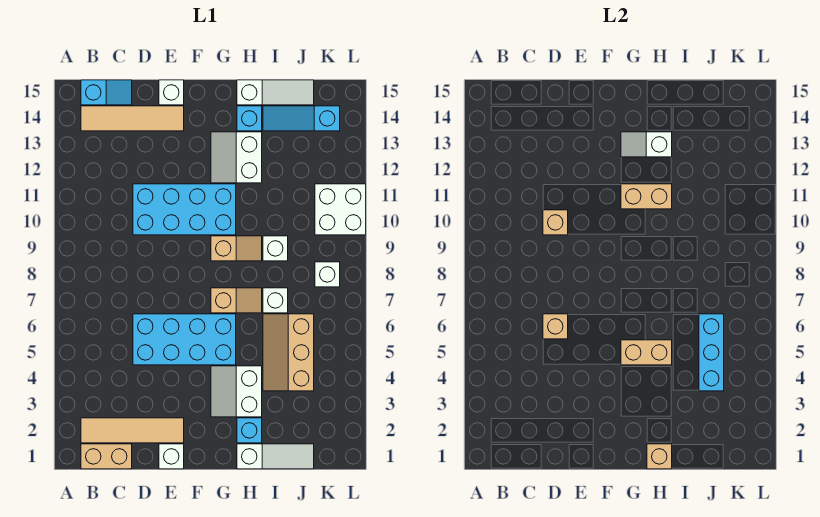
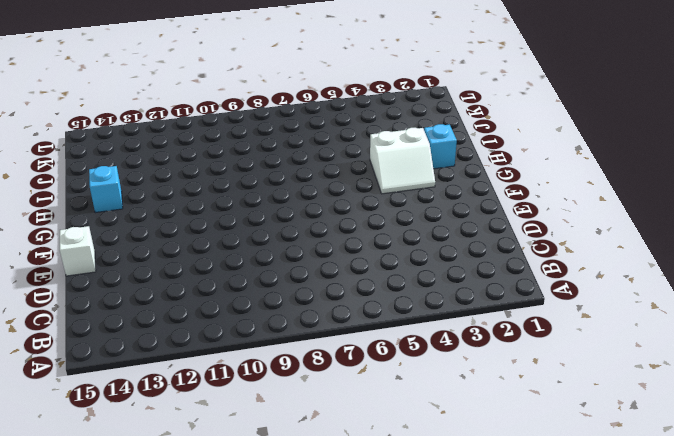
none -> tan brick B1:C1 level 1
none -> tan tile B2:E2 level 1
none -> tan tile B14:E14 level 1

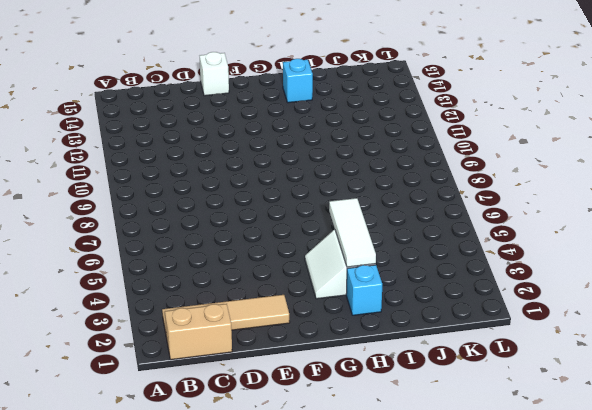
white tile H3:H5 level 2 -> tan brick G5:H5 level 2
none -> tan tile B14:E14 level 1
none -> cyan slope B15:C15 level 1 top B
none -> cyan brick D5:G6 level 1

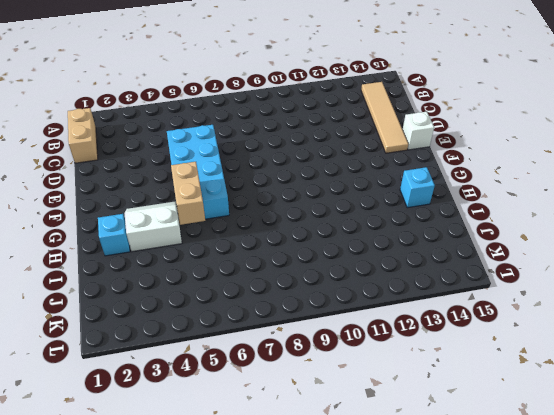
none -> tan tile B2:E2 level 1
none -> cyan slope B15:C15 level 1 top B
none -> cyan brick D10:G11 level 1

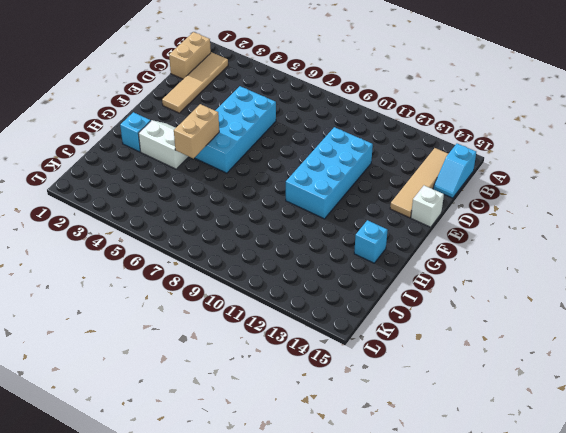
none -> white brick E1 level 1
none -> tan slope G7:H7 level 1 top G
none -> tan slope G9:H9 level 1 top G

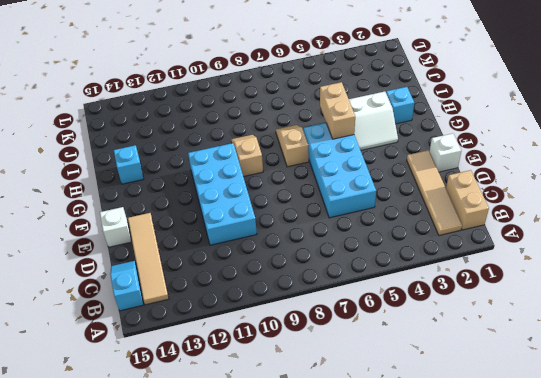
none -> white slope G12:H13 level 1 top H
none -> white slope H1:J1 level 1 top H
none -> white slope H15:J15 level 1 top H

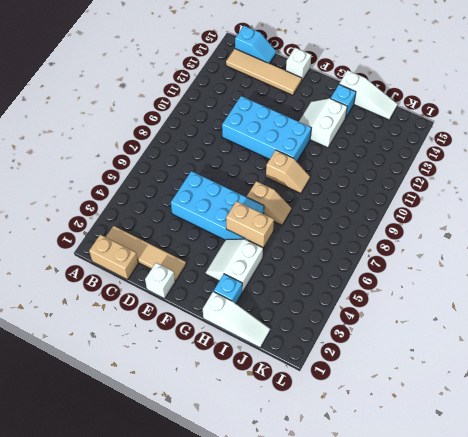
none -> tan slope I4:J6 level 1 top J
none -> white brick I7 level 1
none -> white brick I9 level 1

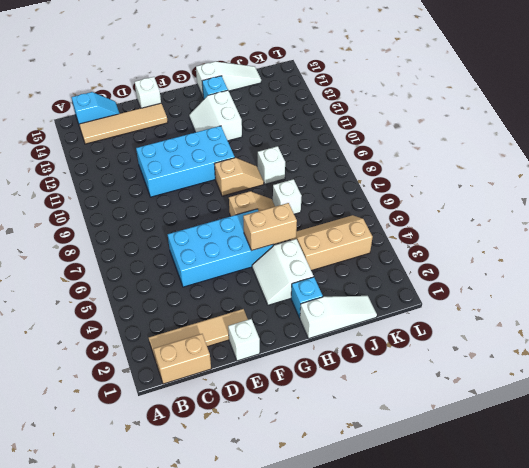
tan slope I4:K5 level 1 top 4 -> tan slope I4:J6 level 1 top J
none -> cyan slope I14:K14 level 1 top K
none -> white brick K8 level 1
none -> white brick K10:L11 level 1

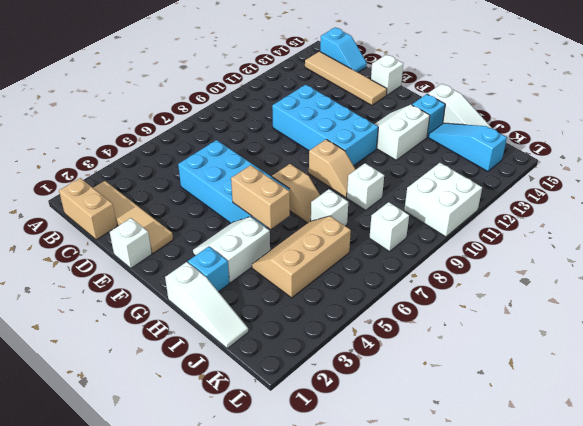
none -> tan brick D6 level 2
none -> tan brick D10 level 2
none -> tan brick G11:H11 level 2

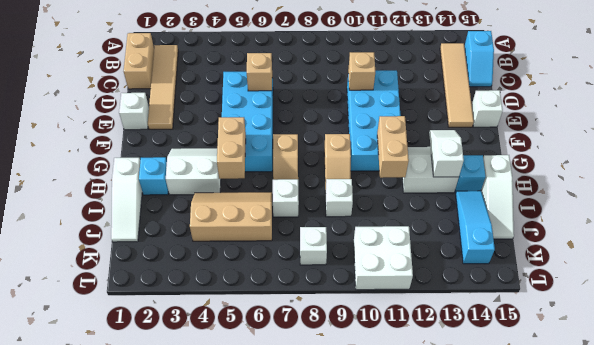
none -> tan brick H1 level 2
none -> cyan brick J4:J6 level 2

